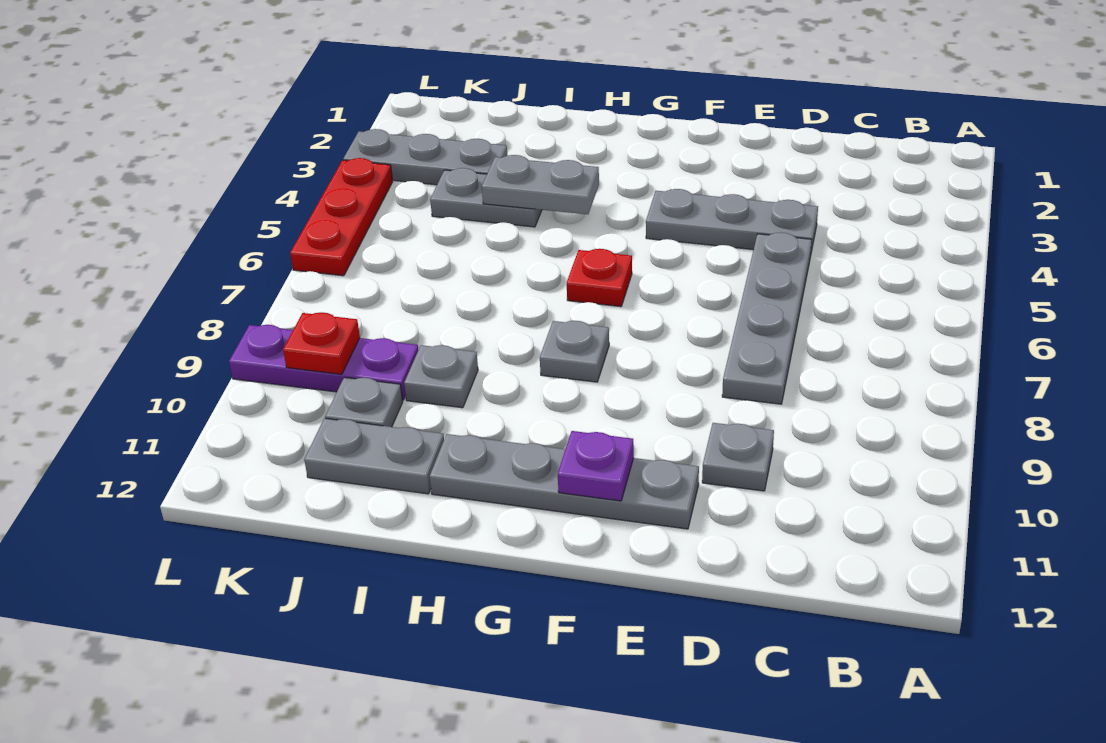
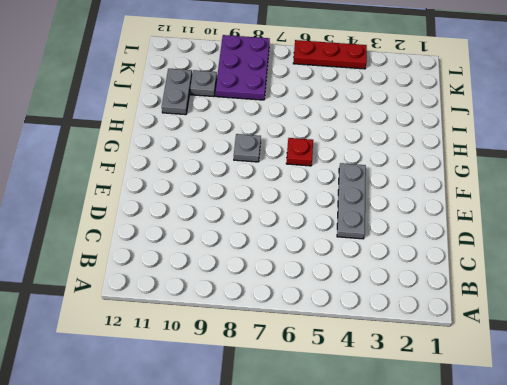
purple plate J8:L9 level 1 -> purple plate J9:L9 level 1
none -> grey plate D5:D8 level 1
none -> grey plate D10 level 1
none -> grey plate E11:H11 level 1

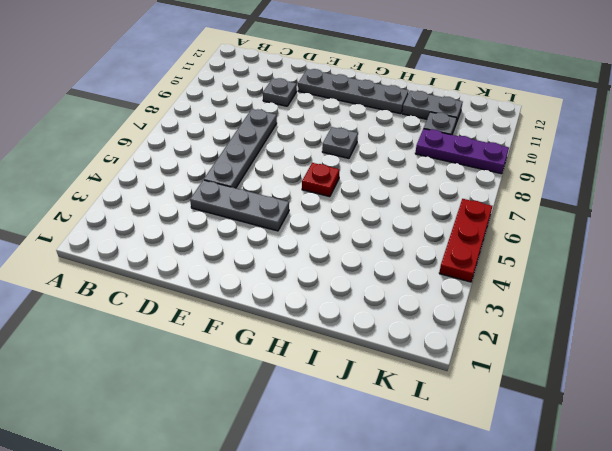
none -> grey plate I4:J4 level 1
none -> grey plate I9 level 1
none -> grey plate J3:L3 level 1

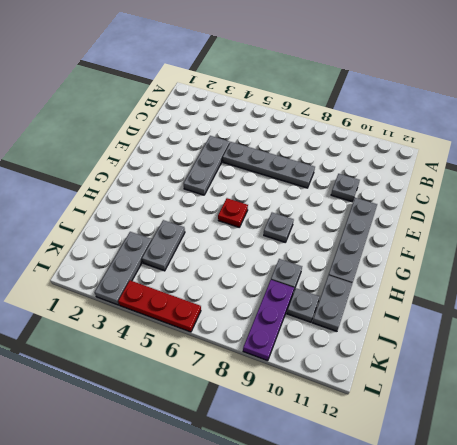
none -> purple plate F11 level 2
none -> grey plate H4:I4 level 2
none -> red plate K9 level 2

